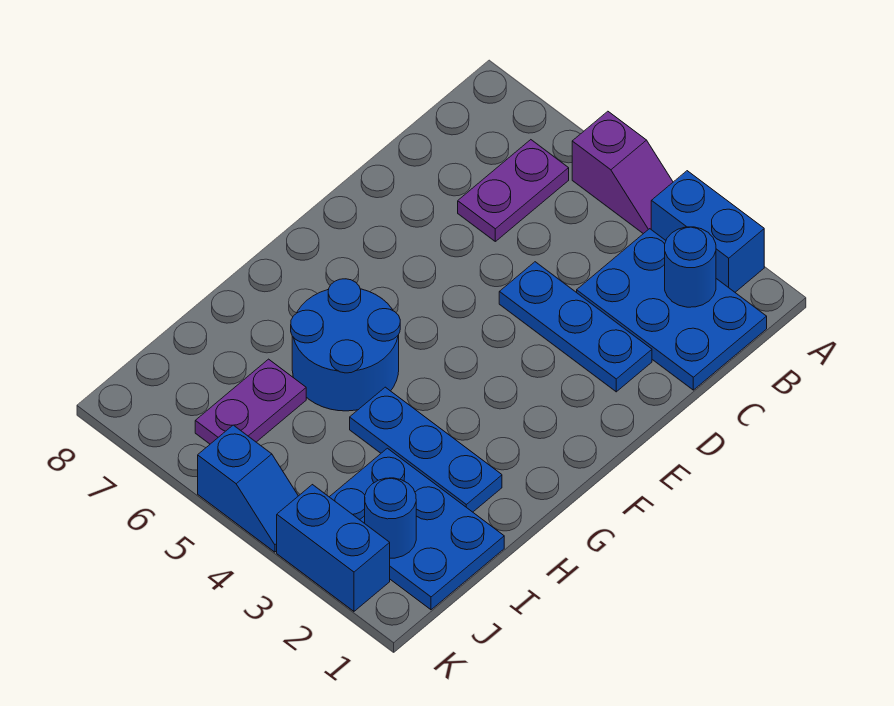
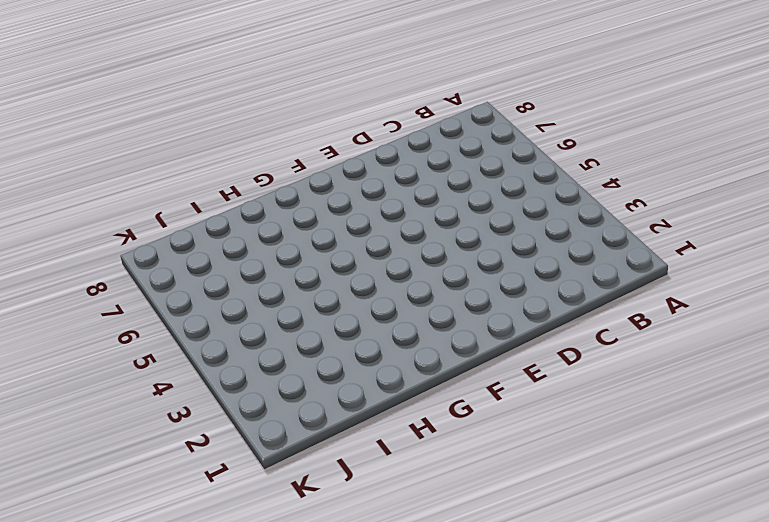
none -> blue brick A2:A3 level 1
none -> purple slope A4:A5 level 1 top 5
none -> blue plate B1:C3 level 1

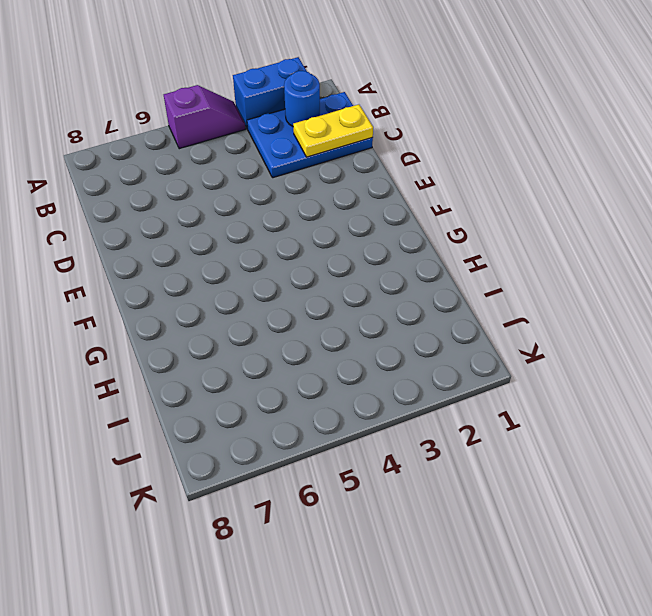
yellow plate C1:C2 level 2 -> none
none -> purple plate B6:C6 level 1
none -> blue plate D2:D4 level 1
none -> blue round brick G5:H6 level 1

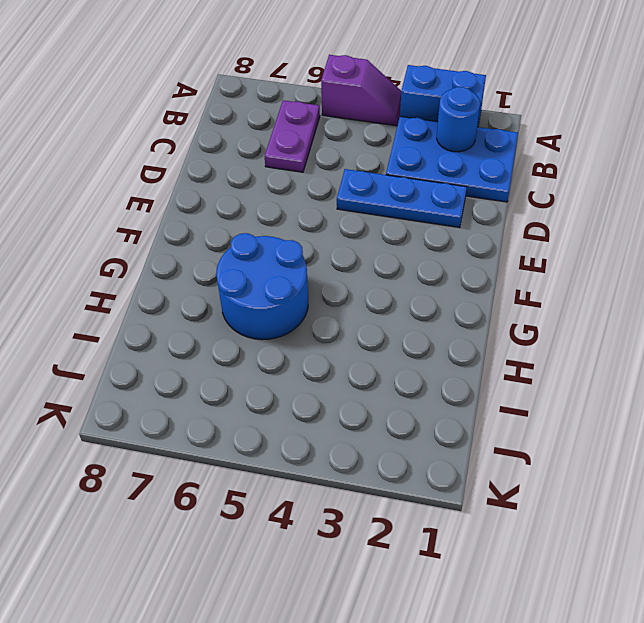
none -> blue plate H2:H4 level 1
none -> blue plate I1:J3 level 1
none -> purple plate I6:J6 level 1

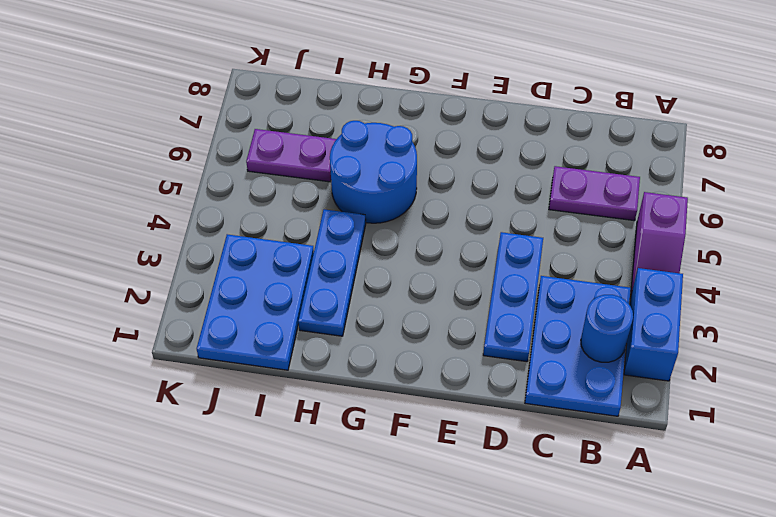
none -> blue brick K2:K3 level 1
none -> blue slope K4:K5 level 1 top 5
none -> blue round brick J2 level 2

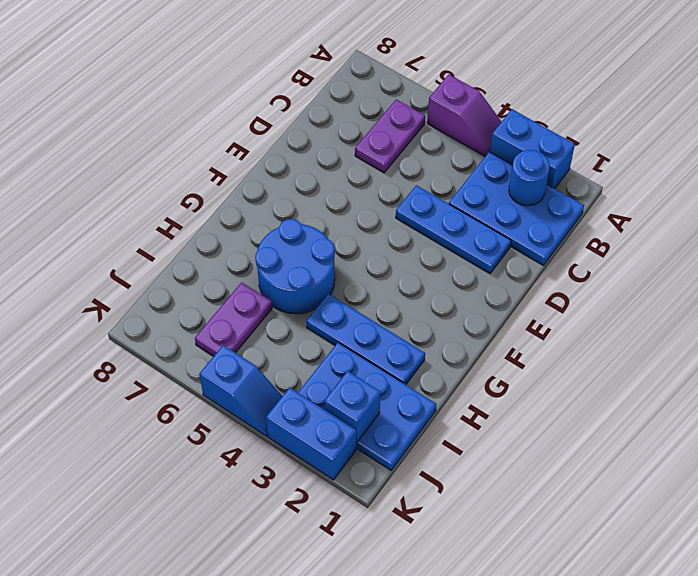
blue brick J2 level 2 -> blue round brick J2 level 2

